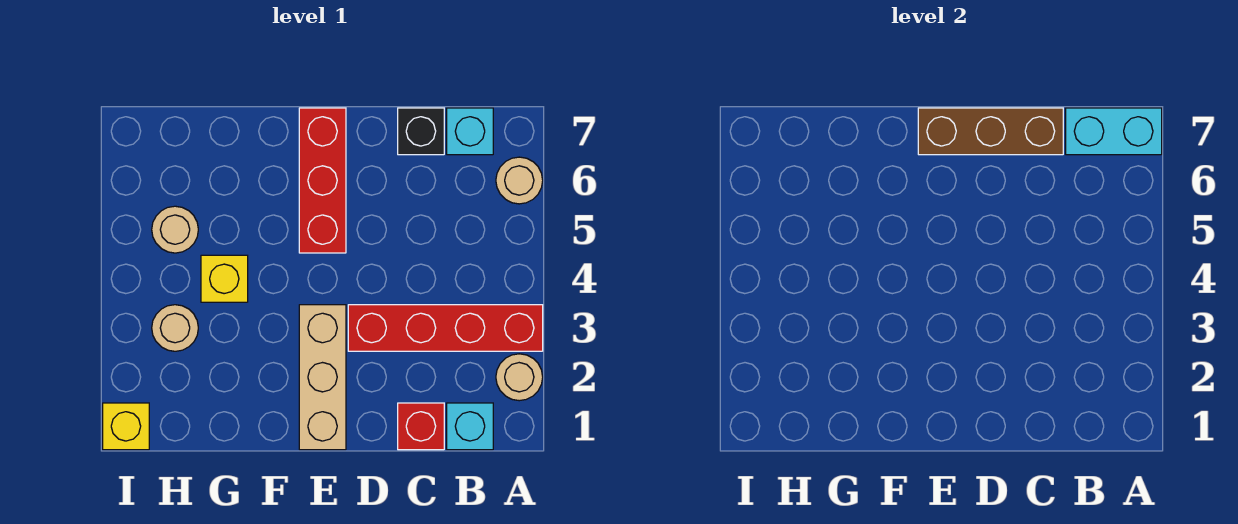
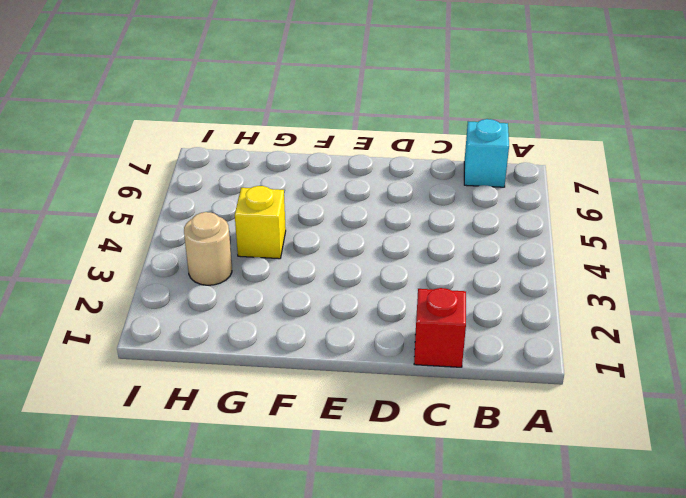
none -> tan round brick A2 level 1
none -> red brick A3:D3 level 1
none -> tan round brick A6 level 1

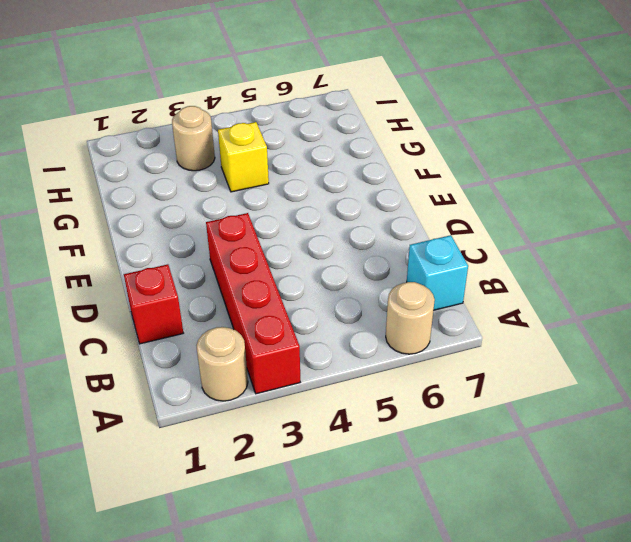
none -> cyan brick B1 level 1
none -> black brick C7 level 1
none -> tan brick E1:E3 level 1

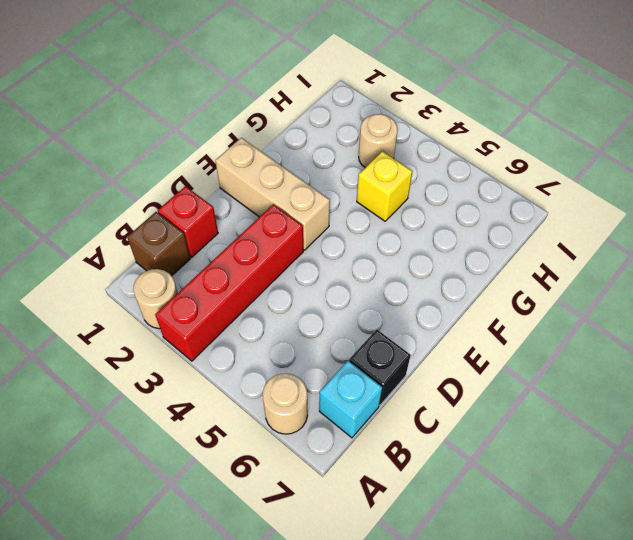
brown brick B1 level 1 -> cyan brick B1 level 1
none -> red brick E5:E7 level 1
none -> tan round brick H5 level 1
none -> yellow brick I1 level 1

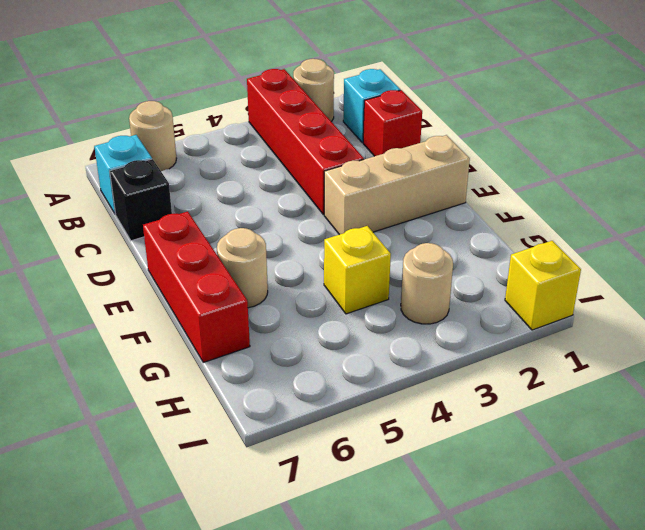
red brick E7:G7 level 1 -> red brick E5:E7 level 1
tan round brick F6 level 1 -> tan round brick H5 level 1
none -> cyan brick A7:B7 level 2
none -> brown brick C7:E7 level 2

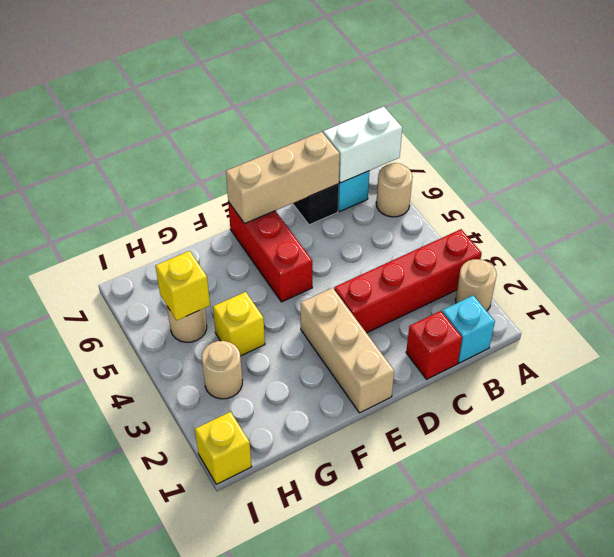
white brick A7:B7 level 2 -> cyan brick A7:B7 level 2
tan brick C7:E7 level 2 -> brown brick C7:E7 level 2
yellow brick H5 level 2 -> none

